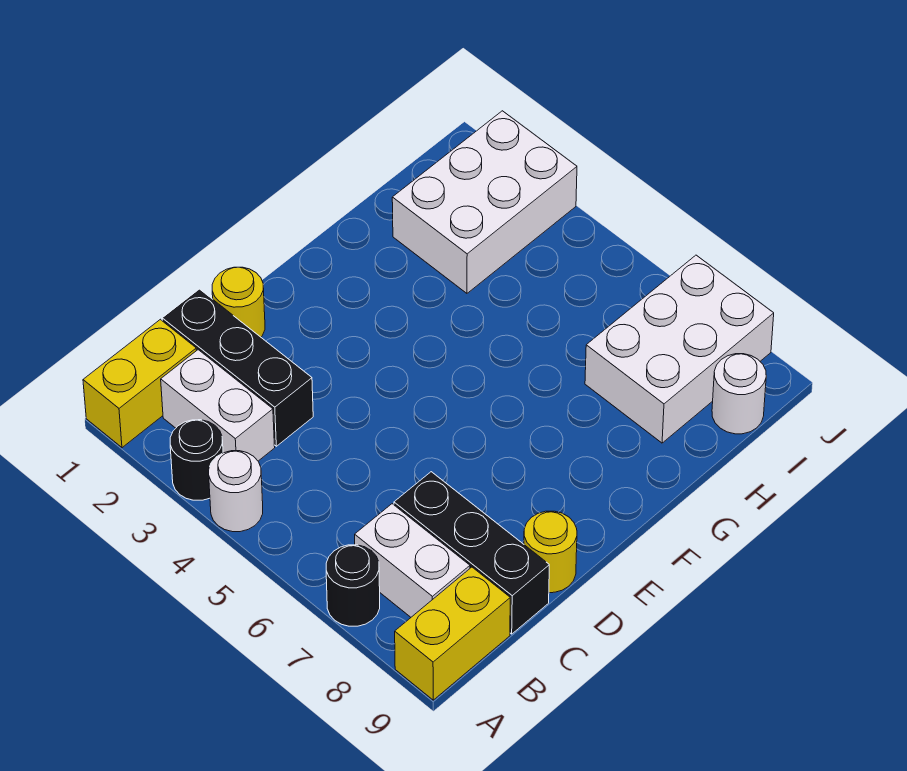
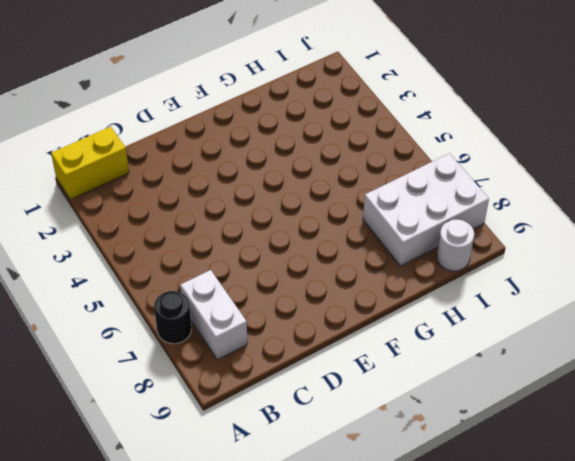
none -> black round brick A3 level 1
none -> white round brick A4 level 1
none -> yellow brick A9:B9 level 1

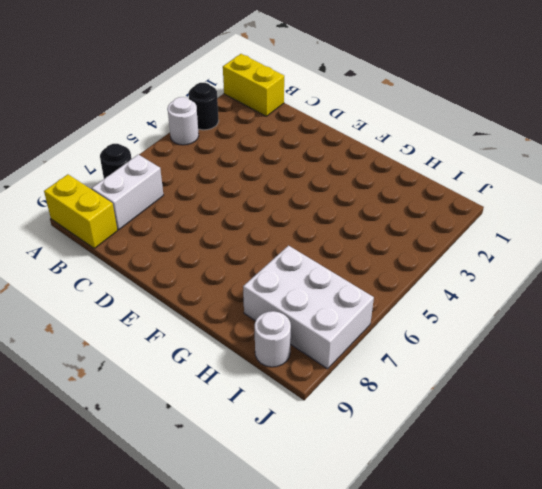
none -> white brick B2:B3 level 1
none -> black brick C1:C3 level 1
none -> black brick C7:C9 level 1

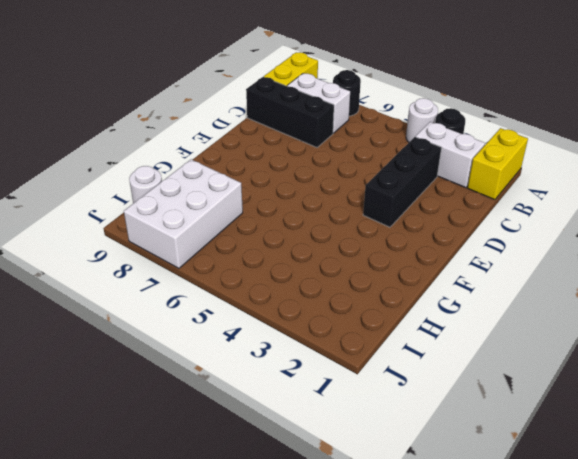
black brick C3:E3 level 1 -> black brick C1:C3 level 1
none -> yellow round brick D1 level 1
none -> yellow round brick D9 level 1
none -> white brick H2:J3 level 1

